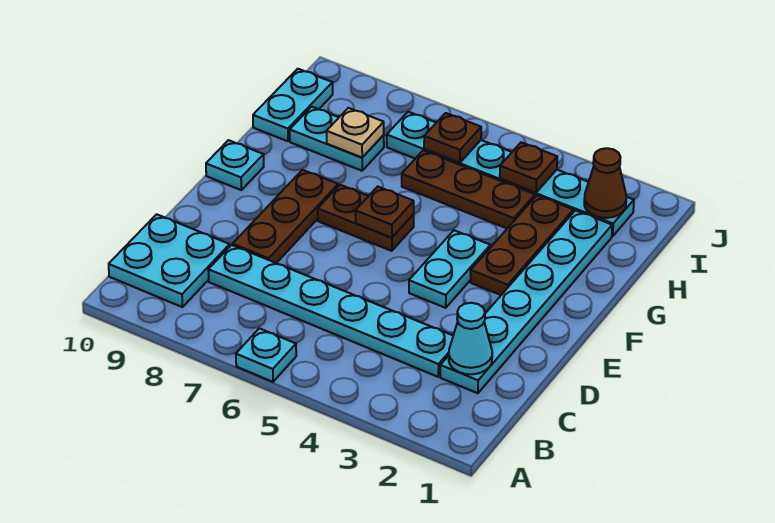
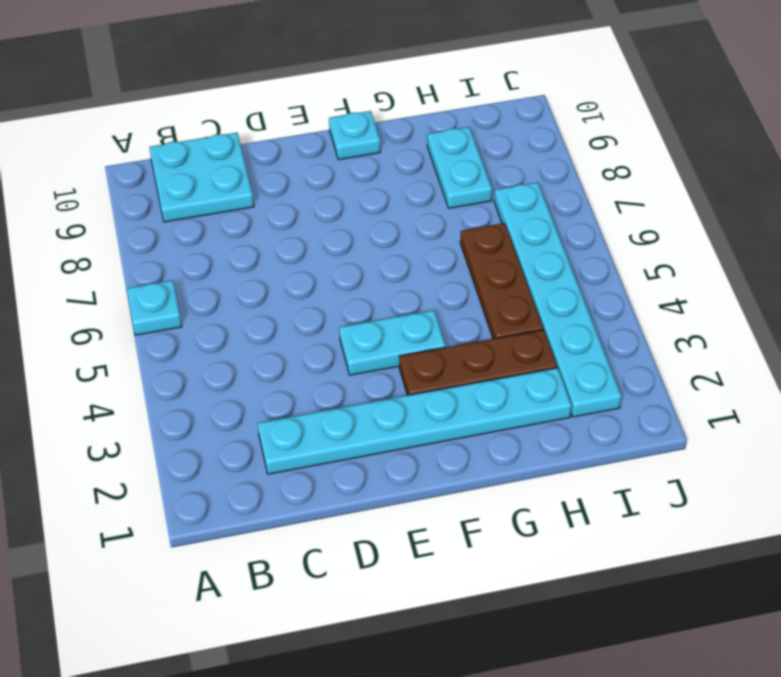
none -> cyan plate C3:C8 level 1
none -> brown plate D8:F8 level 1
none -> brown plate F6:F7 level 1

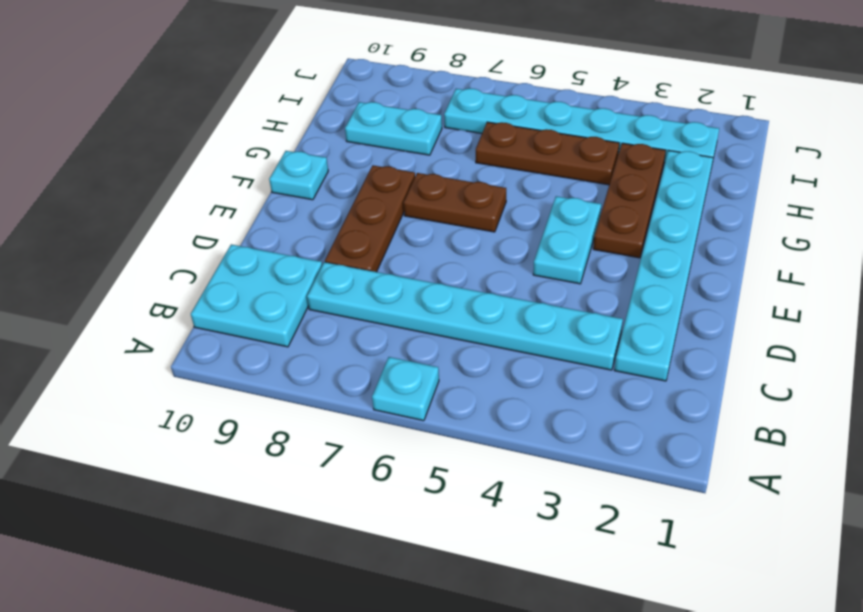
none -> cyan plate H10:I10 level 1
none -> cyan cone C2 level 2
none -> brown plate F6 level 2

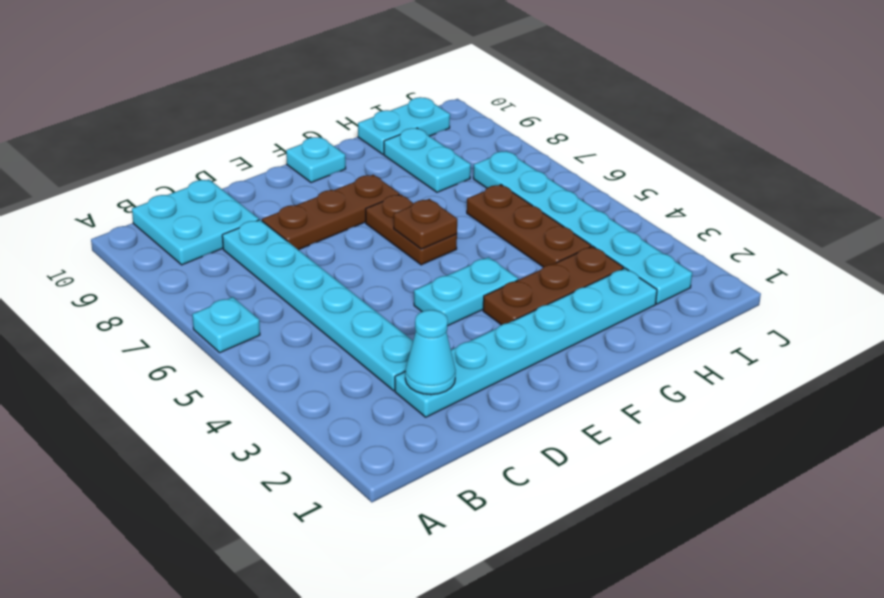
none -> tan plate H8 level 2
none -> brown cone I2 level 2
none -> brown plate I4 level 2

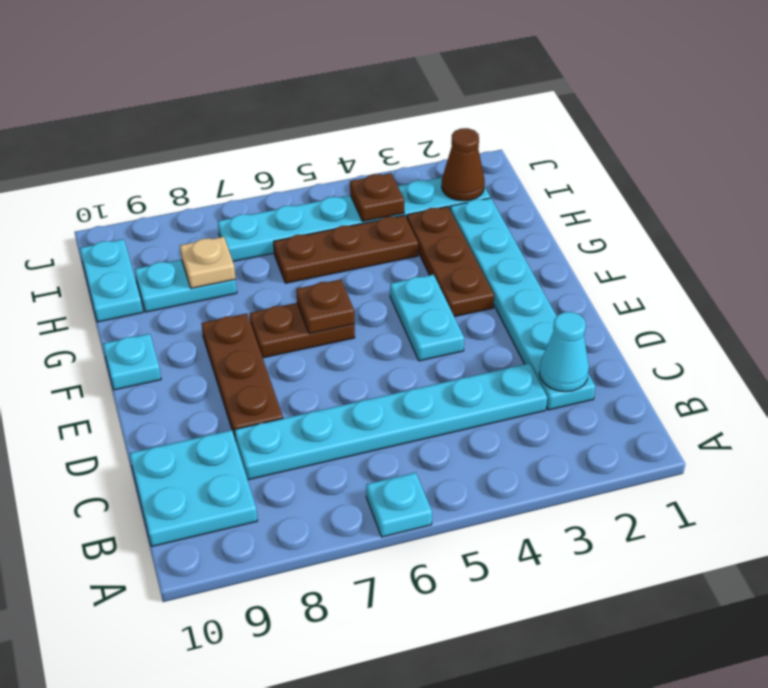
none -> brown plate I6 level 2

